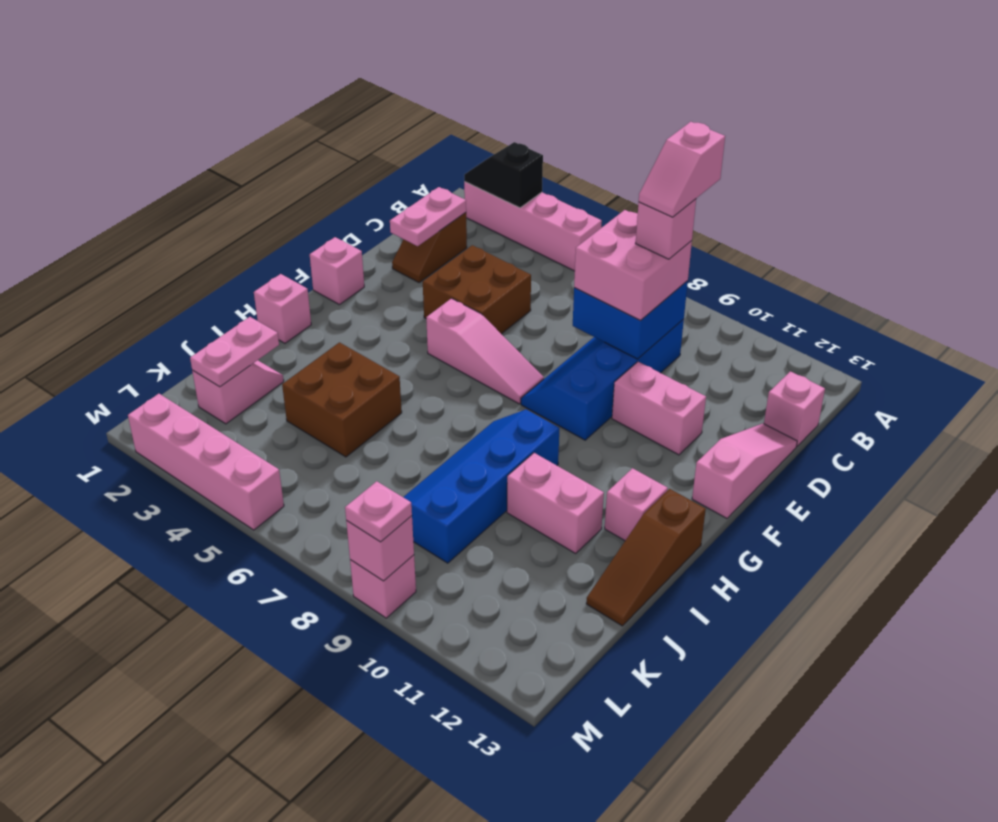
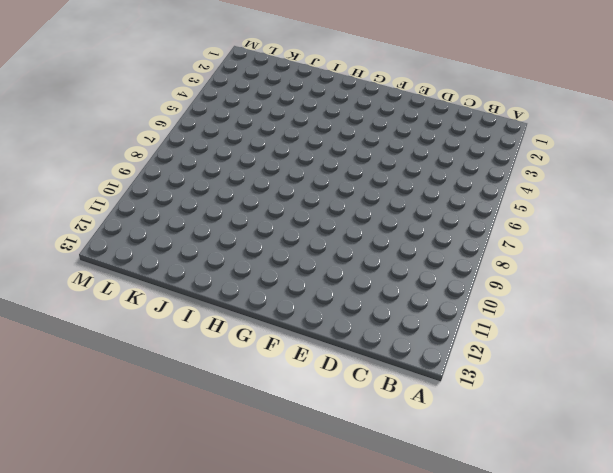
none -> pink brick A2:A5 level 1
none -> brown slope C2:D2 level 1 top C
none -> blue slope C8:F9 level 1 top 9

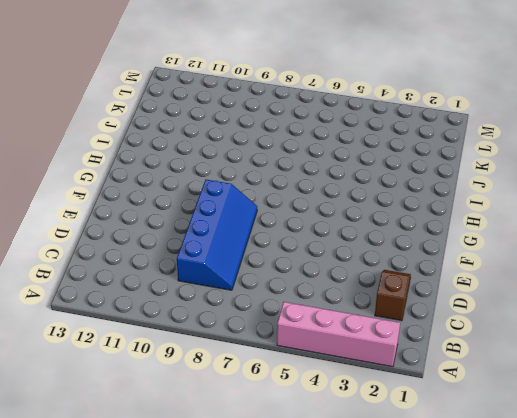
none -> pink brick C13 level 1
none -> brown brick D4:E5 level 1
none -> pink slope D13:F13 level 1 top F

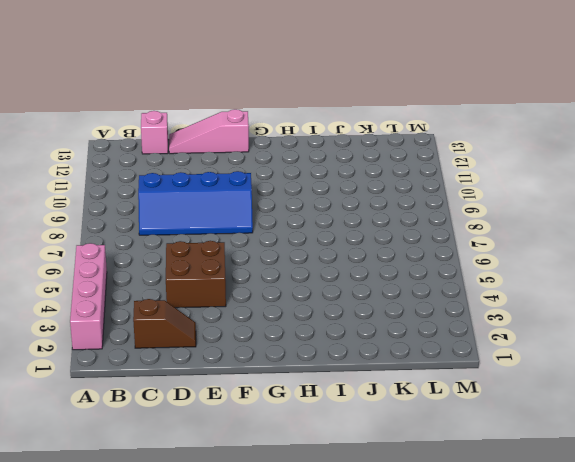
none -> pink brick E10:E11 level 1
none -> pink brick F1 level 1
none -> pink slope F5:F7 level 1 top 5

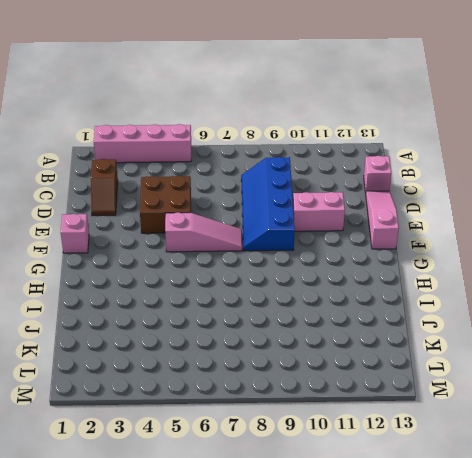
none -> pink brick H1 level 1
none -> blue slope H8:K9 level 1 top 9
none -> pink brick H12 level 1

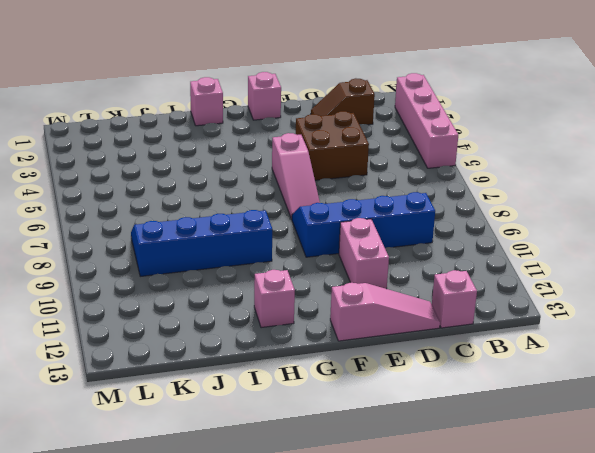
none -> brown slope H13:J13 level 1 top H
none -> brown brick I4:J5 level 1
none -> pink brick I10:I11 level 1

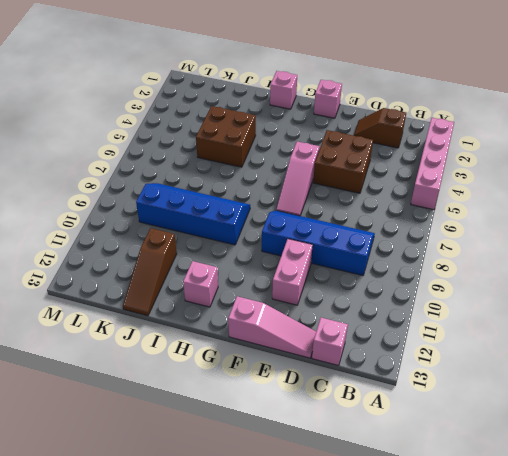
brown slope J11:J13 level 1 top 11 -> brown slope H13:J13 level 1 top H
none -> pink brick I10:I11 level 1
none -> pink slope J2:K2 level 1 top K
none -> pink brick M2:M5 level 1

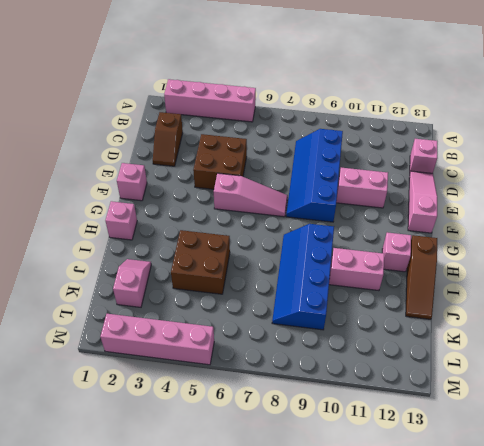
none -> pink brick M9 level 1
none -> black slope A2:A3 level 2 top 3
none -> pink plate C2:D2 level 2

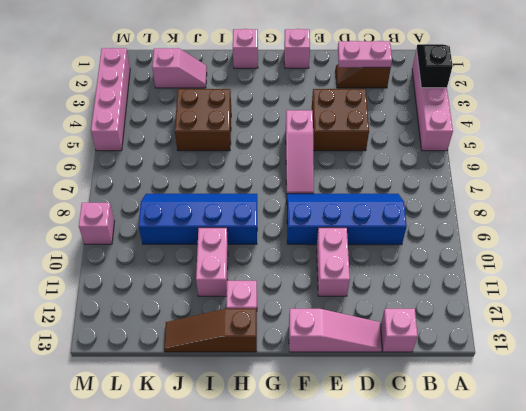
none -> blue brick C8:D9 level 2
none -> pink plate J2:K2 level 2
none -> pink brick M9 level 2

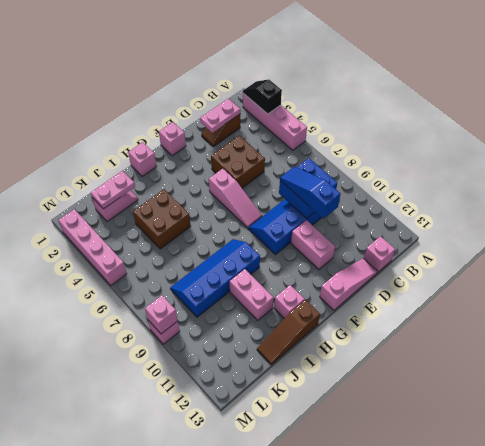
blue slope D8:D10 level 3 top 10 -> pink brick C8:D9 level 3
none -> pink plate M9 level 3
none -> pink brick C9 level 4
none -> pink slope B9:C9 level 5 top B

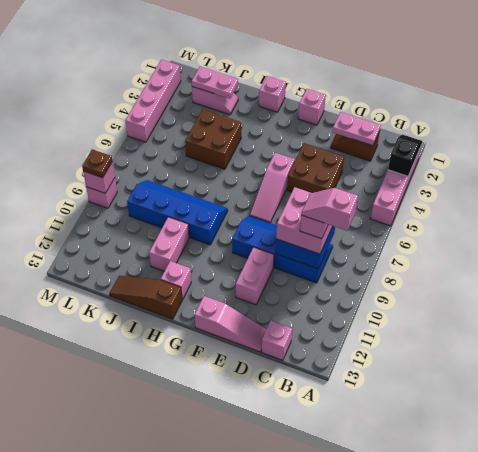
brown plate M9 level 3 -> pink plate M9 level 3

